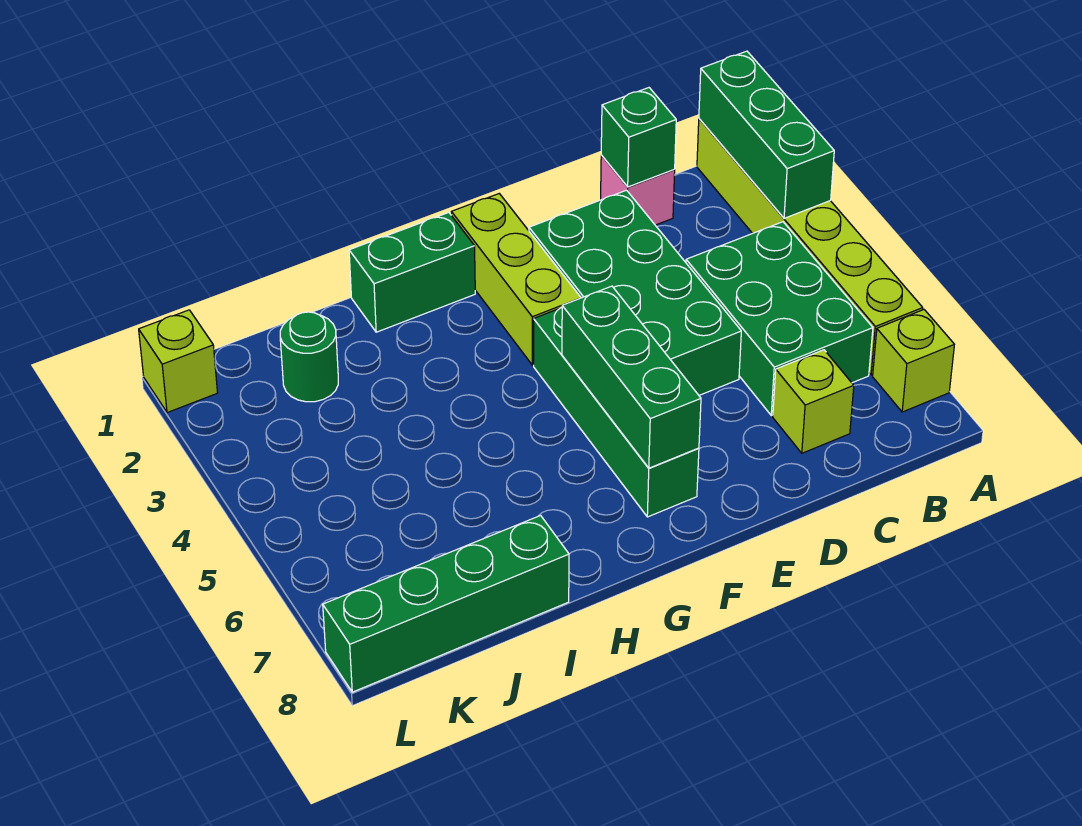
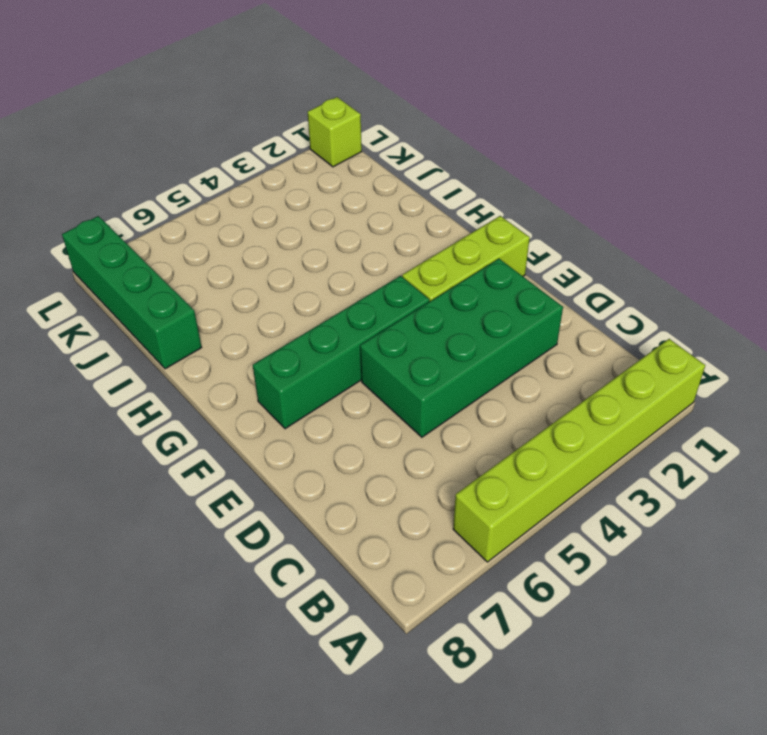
none -> lime brick A7 level 1
none -> green brick B4:C6 level 1
none -> pink brick C1 level 1

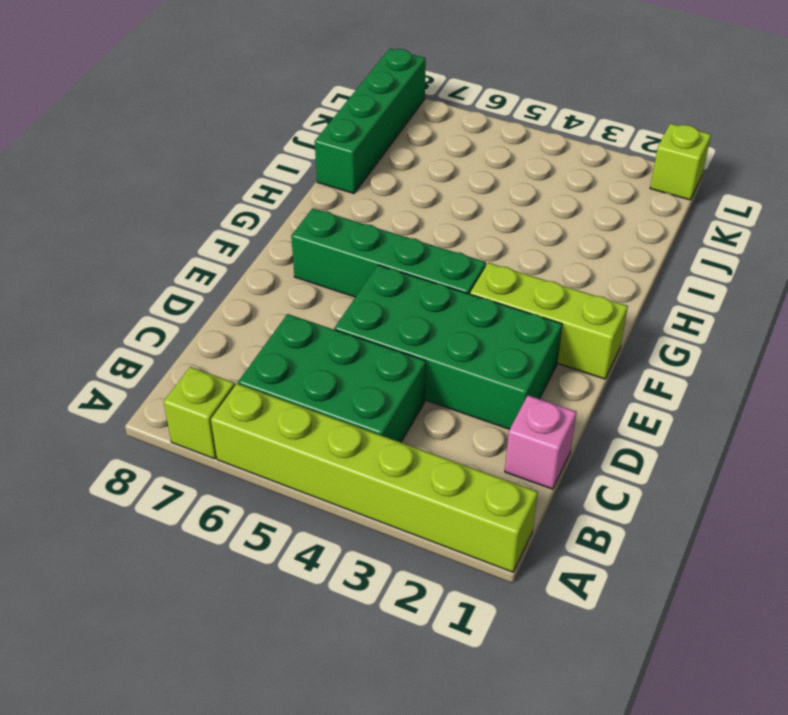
none -> lime brick C7 level 1
none -> green brick G1:H1 level 1
none -> green round brick J2 level 1

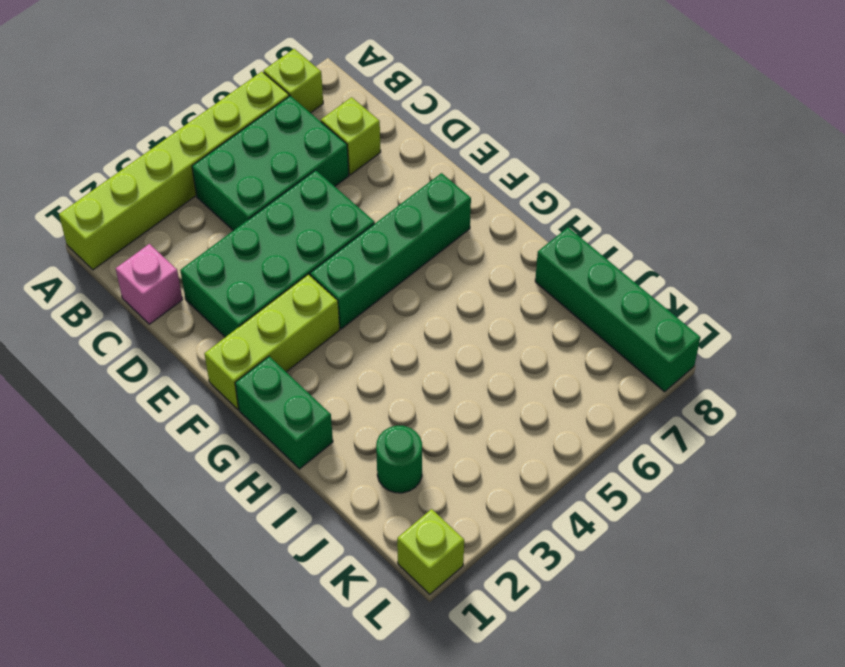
none -> green brick A1:A3 level 2
none -> green brick C1 level 2
none -> green brick F5:F7 level 2

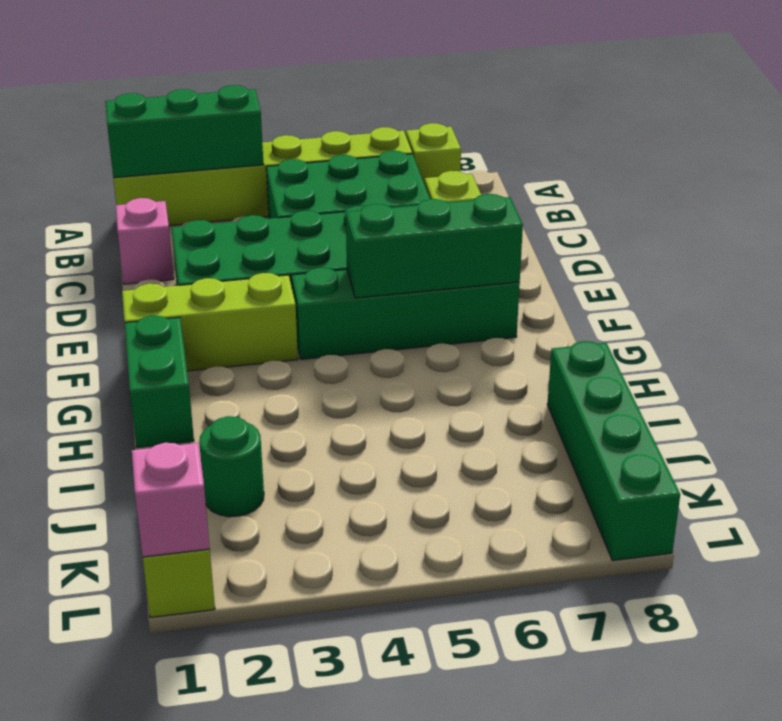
pink brick L1 level 2 -> none
none -> green brick C1 level 2

